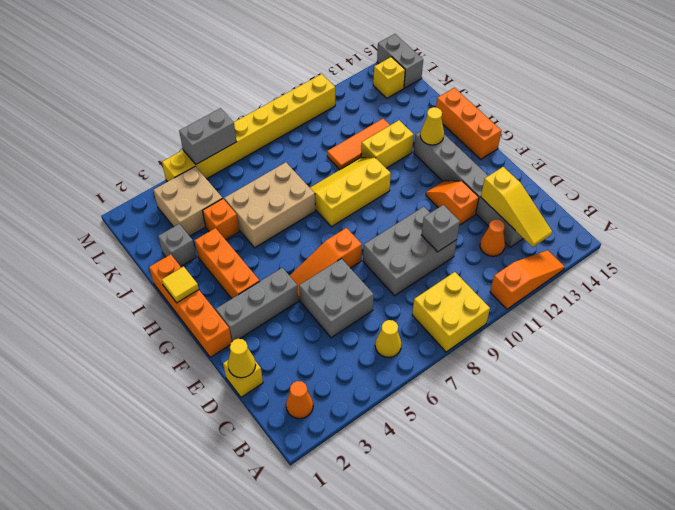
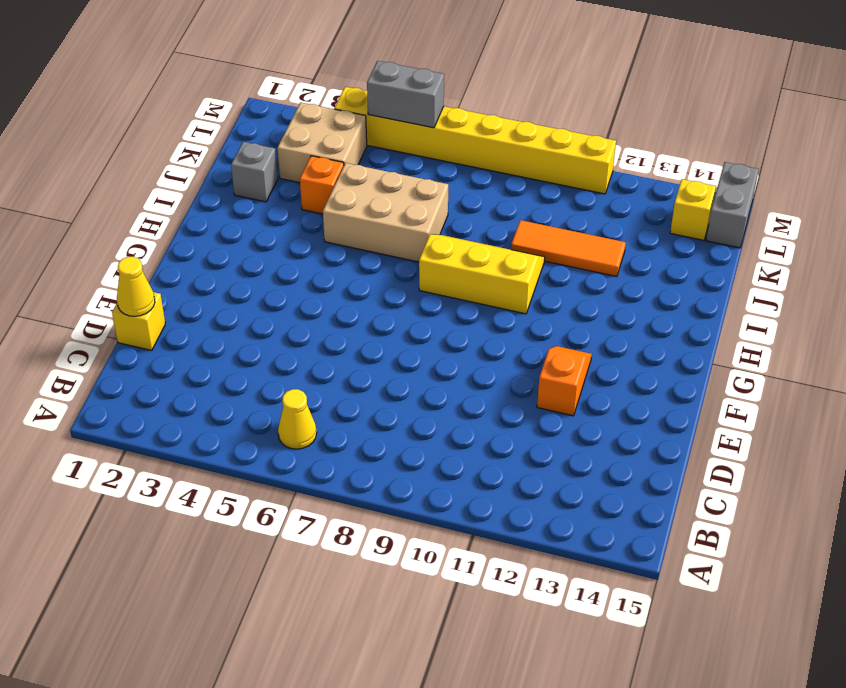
none -> yellow brick A8:B9 level 1
none -> orange slope A11:A13 level 1 top 11
none -> orange cone B2 level 1
none -> orange cone C12 level 1

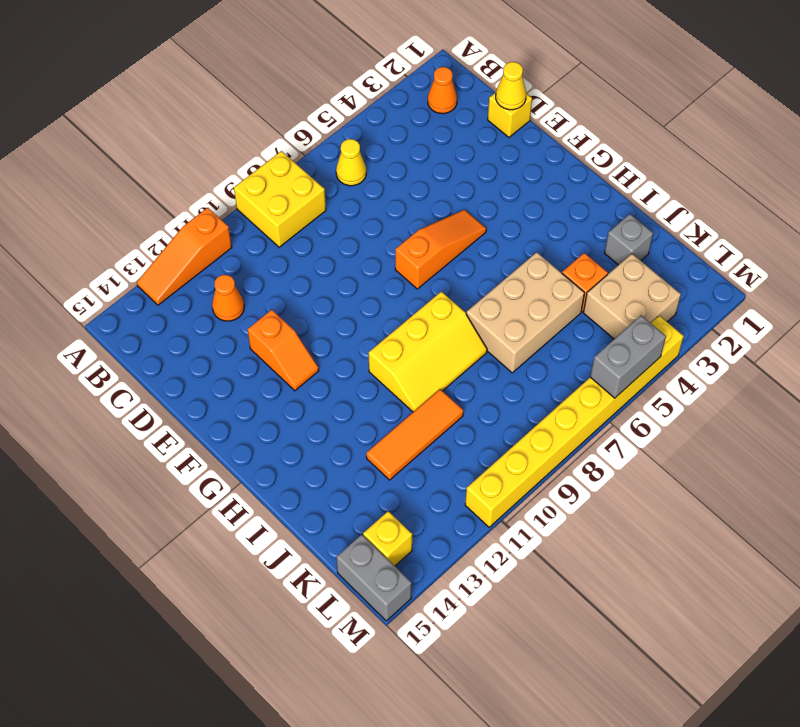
none -> grey brick C13:H13 level 1
none -> grey brick D5:E6 level 1
none -> grey brick D8:E10 level 1
none -> orange brick F1:I1 level 1

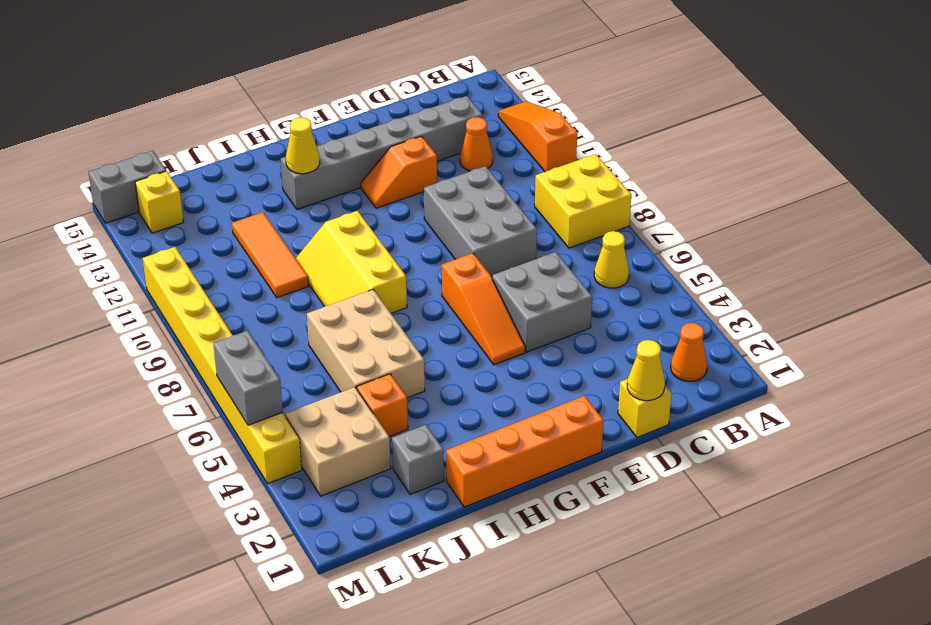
none -> grey brick F2:F4 level 1
none -> orange brick G3:I3 level 1
none -> orange brick G15:I15 level 1
none -> yellow brick I11:I12 level 1

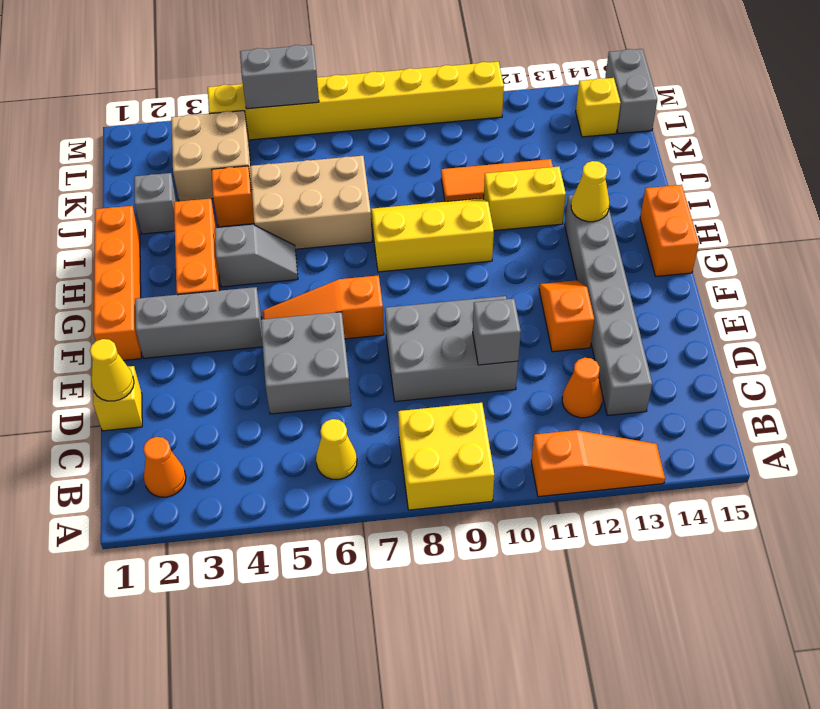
orange brick G15:H15 level 1 -> orange brick G15:I15 level 1
grey slope H4:H5 level 1 top 4 -> none
none -> yellow slope B13:D13 level 2 top D
none -> yellow tile H1 level 2

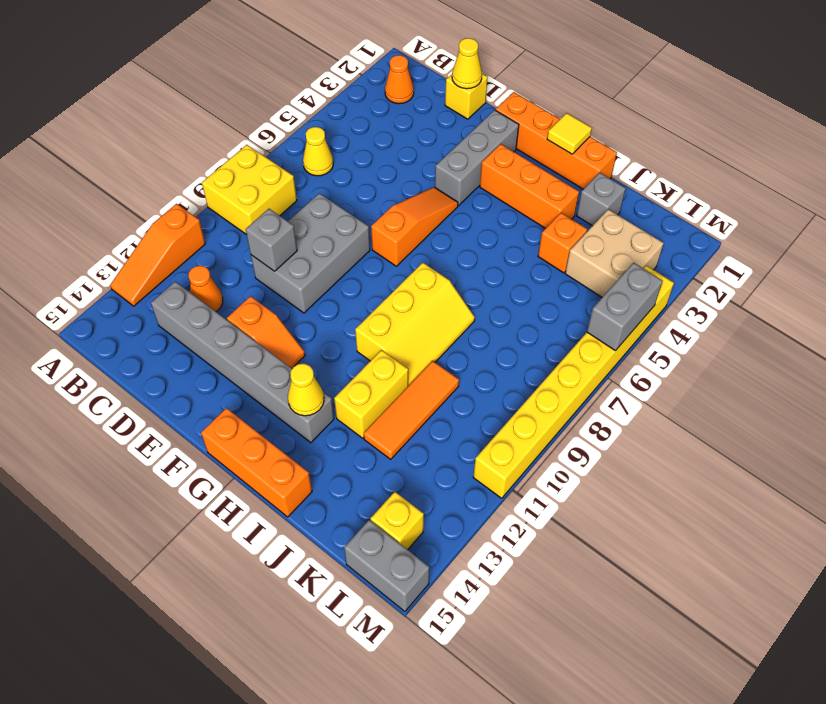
none -> grey brick D5:E6 level 1
none -> tan brick I5:J7 level 1
none -> yellow slope B13:D13 level 2 top D

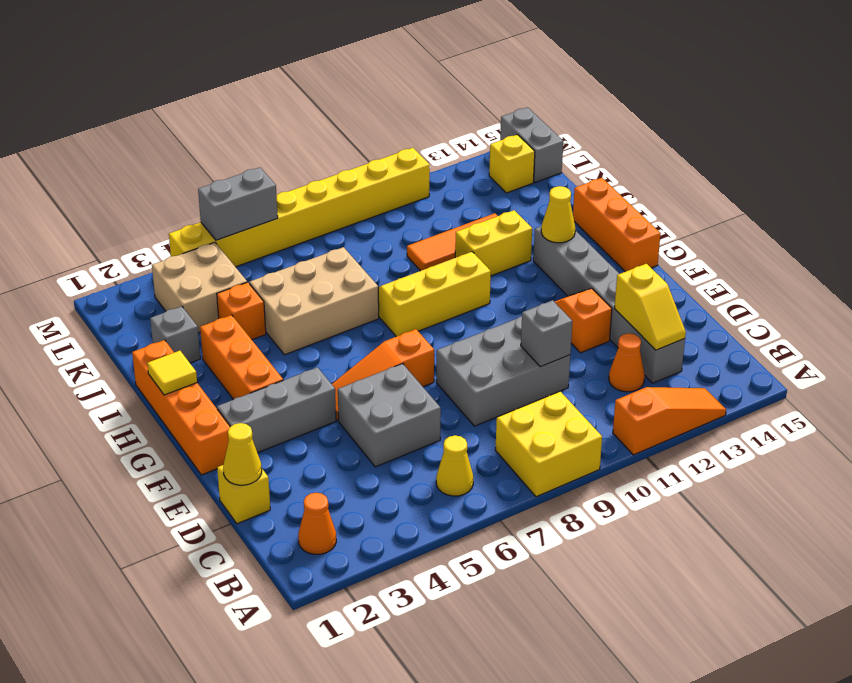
yellow slope C13:D13 level 2 top D -> yellow slope B13:D13 level 2 top D

